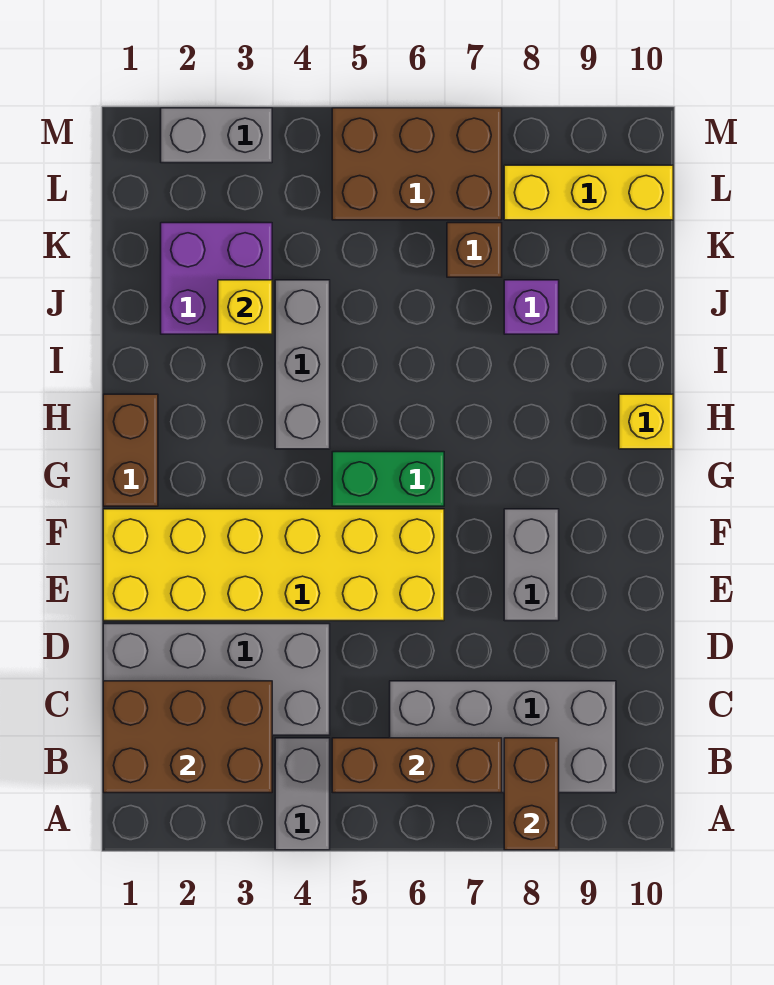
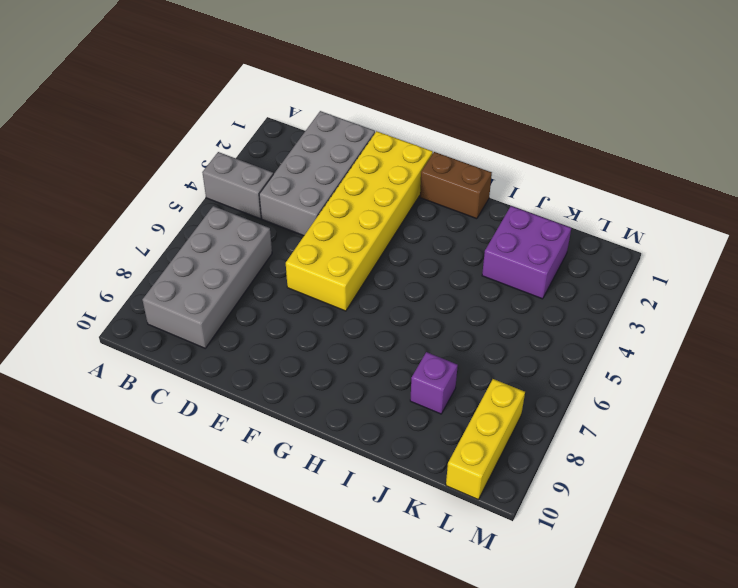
none -> grey brick E8:F8 level 1
none -> green brick G5:G6 level 1
none -> grey brick H4:J4 level 1

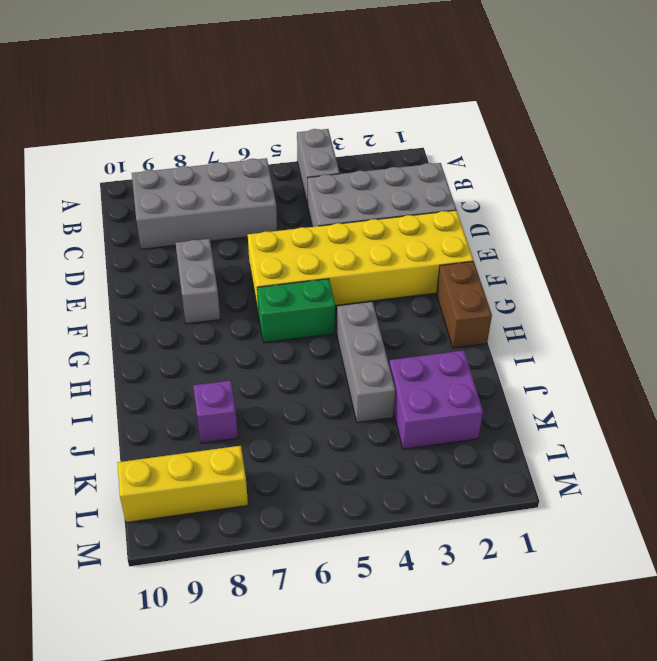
none -> yellow brick H10 level 1
none -> brown brick K7 level 1
none -> brown brick L5:M7 level 1

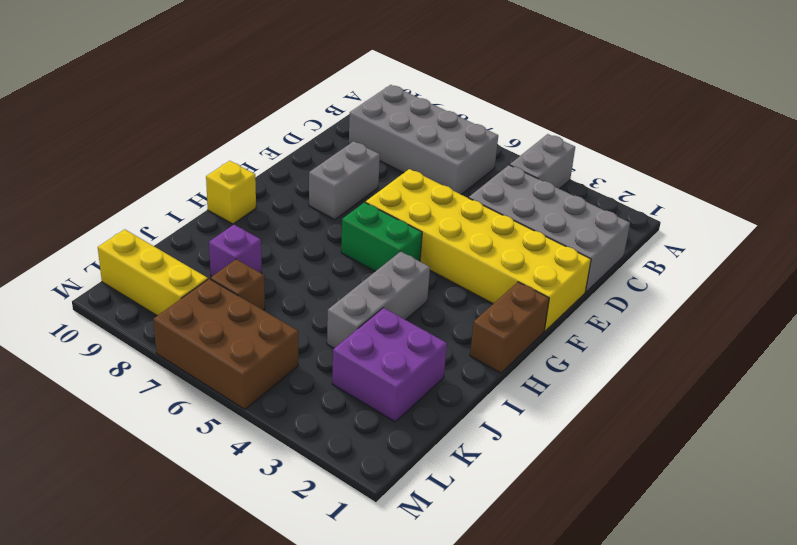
none -> grey brick M2:M3 level 1
none -> brown brick A8:B8 level 2
none -> brown brick B1:C3 level 2

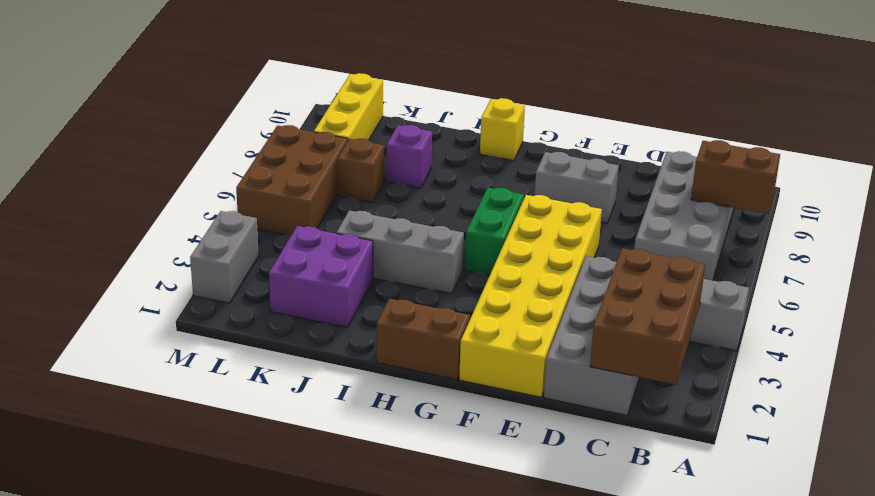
none -> brown brick B5:B7 level 2
none -> yellow brick J3 level 2

